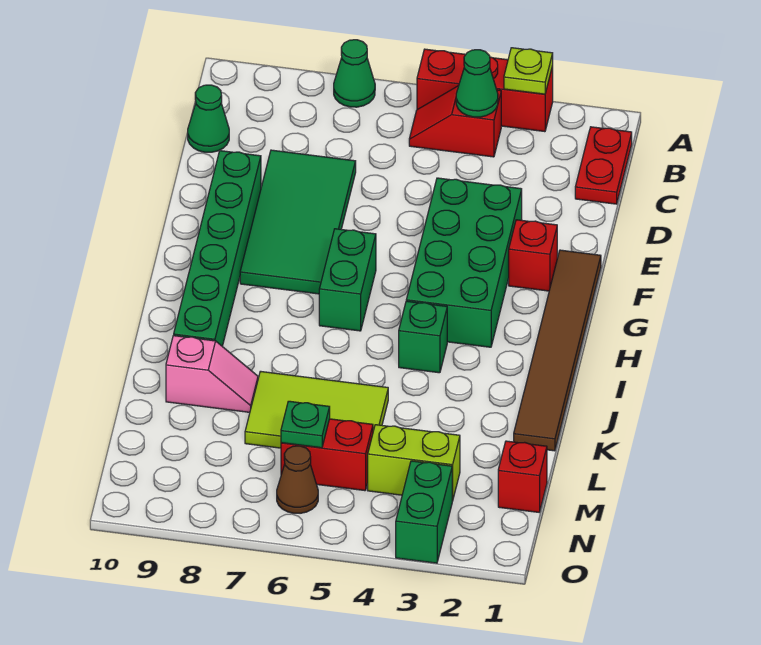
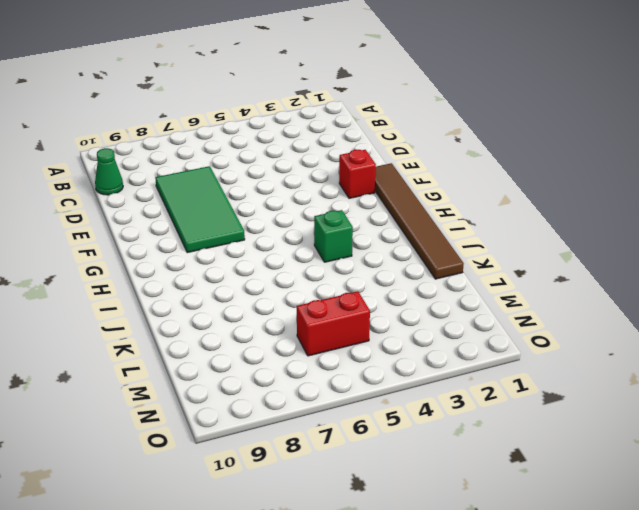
none -> red brick A3:A5 level 1
none -> green cone A7 level 1
none -> red plate B1:C1 level 1

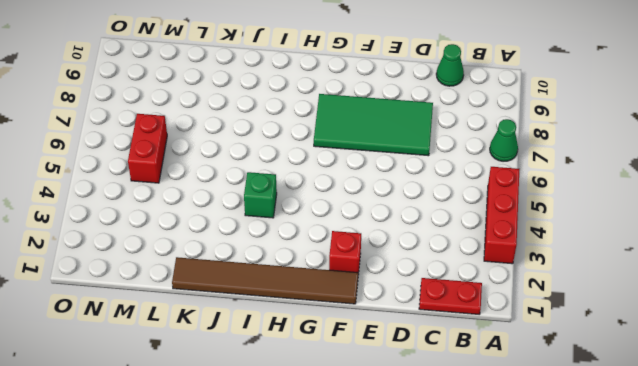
none -> red slope B4:B5 level 1 top 4
none -> green brick E3:H4 level 1
none -> green brick E9:J9 level 1

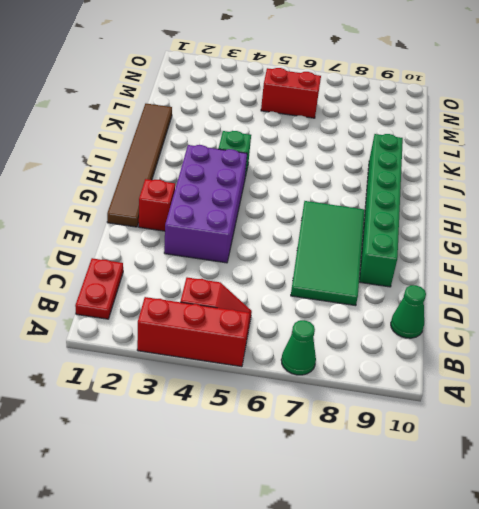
purple brick E3:H4 level 1 -> green brick E3:H4 level 1
none -> green brick G6:H6 level 1
none -> lime tile K5:L7 level 1
none -> pink slope K8:K9 level 1 top 9

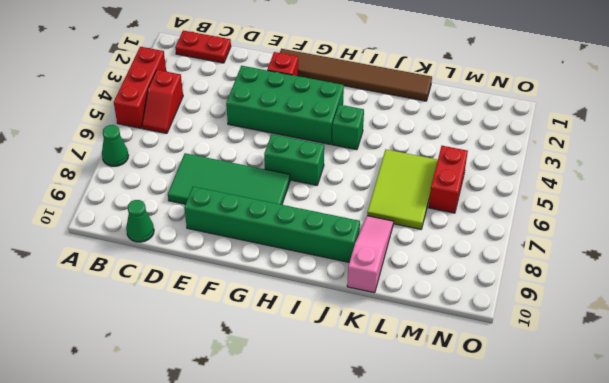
pink slope K8:K10 level 1 top 10 -> pink slope K8:K9 level 1 top 9
none -> red brick M1 level 1
none -> lime brick M3:M4 level 1
none -> green brick N3:O3 level 1

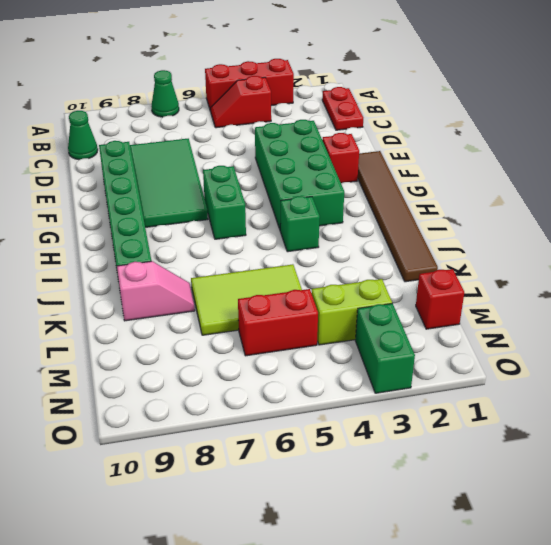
none -> brown cone N6 level 1
none -> lime plate A3 level 2
none -> green cone B4 level 2

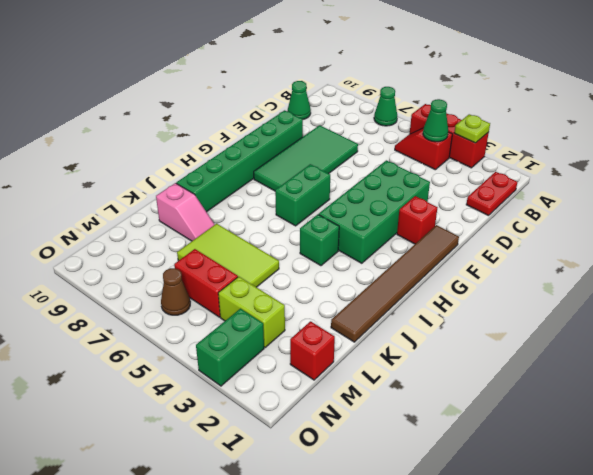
none -> green plate M6 level 2

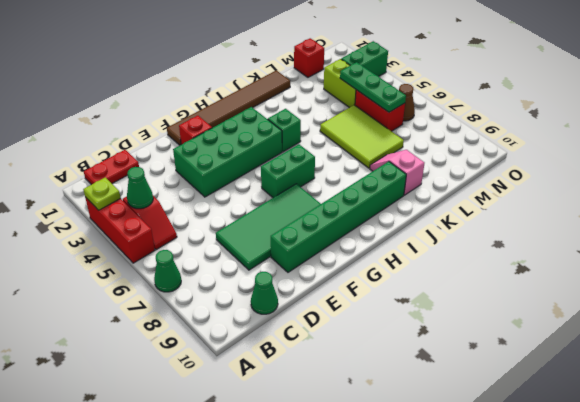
green plate M4:M6 level 2 -> green plate M6 level 2

